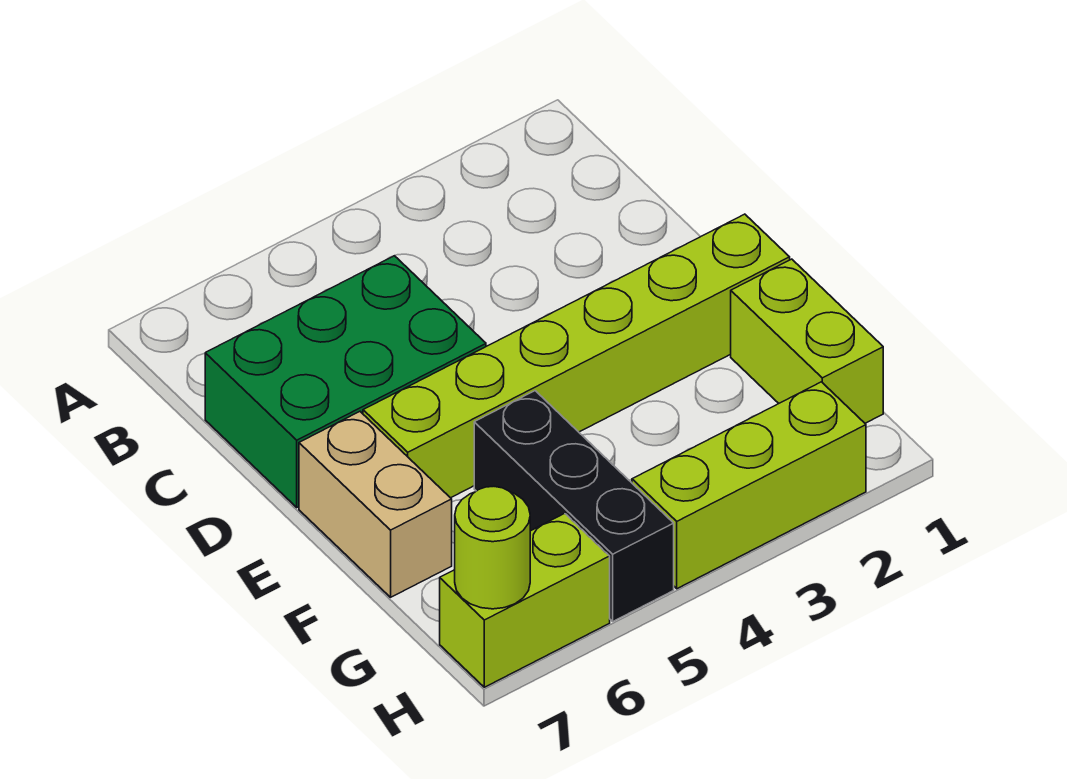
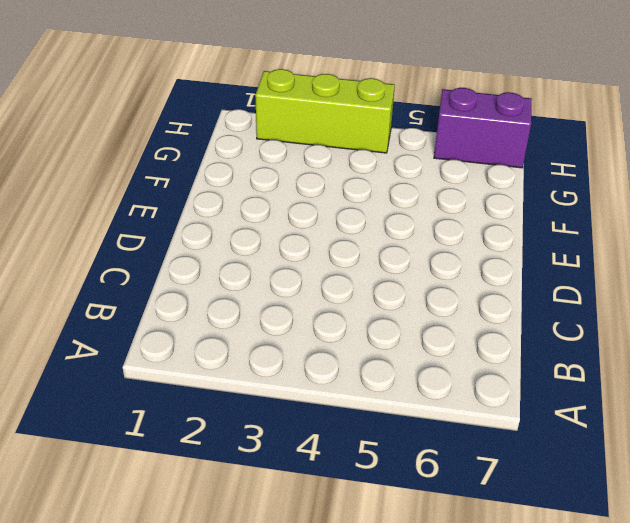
purple brick H6:H7 level 1 -> lime brick H6:H7 level 1
none -> green brick C5:D7 level 1
none -> lime brick E1:E6 level 1

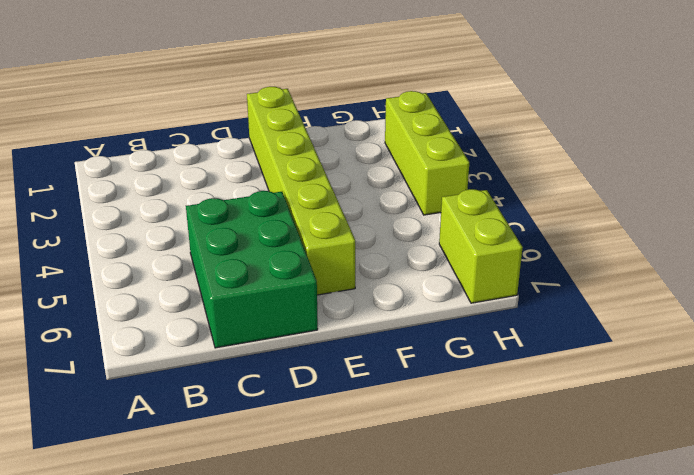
none -> tan brick E7:F7 level 1
none -> lime brick F1:G1 level 1

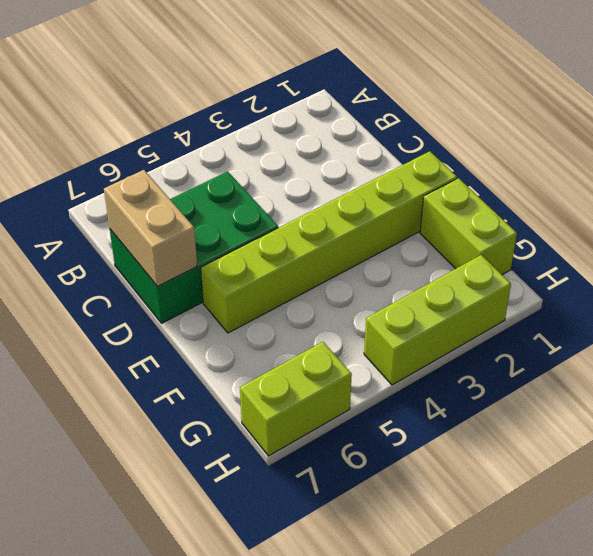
tan brick C7:D7 level 2 -> tan brick E7:F7 level 1
none -> black brick F5:H5 level 1
none -> lime round brick H7 level 2

